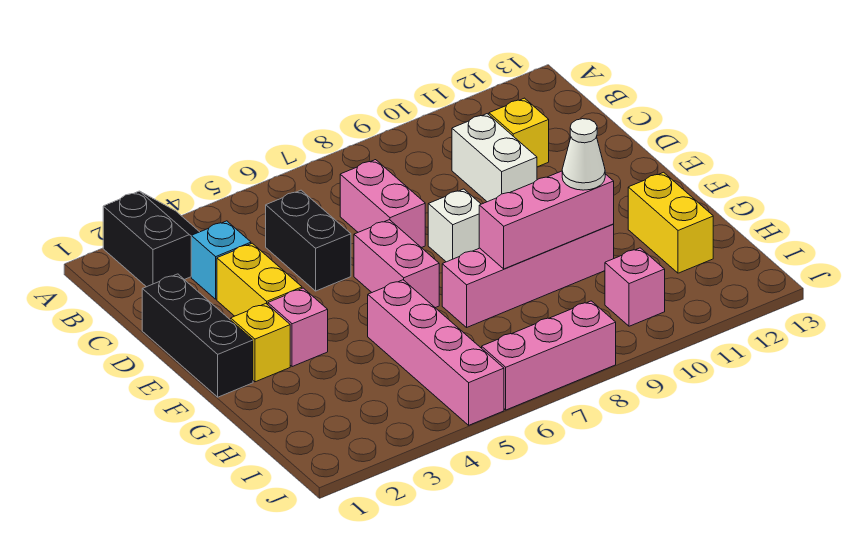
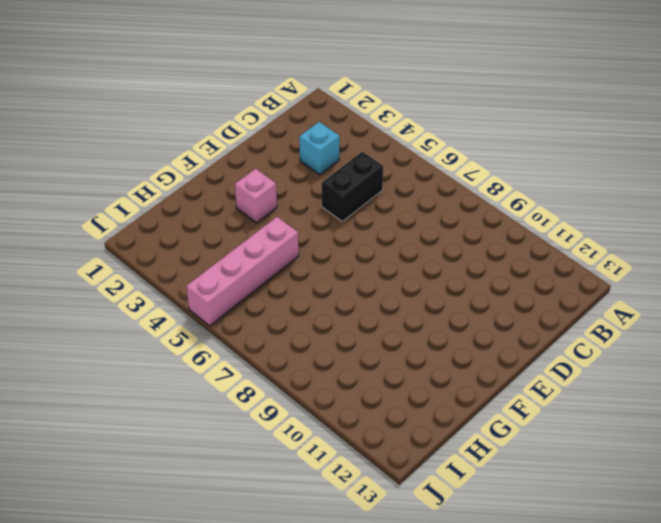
none -> black slope A2:B3 level 1 top 2
none -> pink brick C7:D7 level 1
none -> white brick C10:D10 level 1

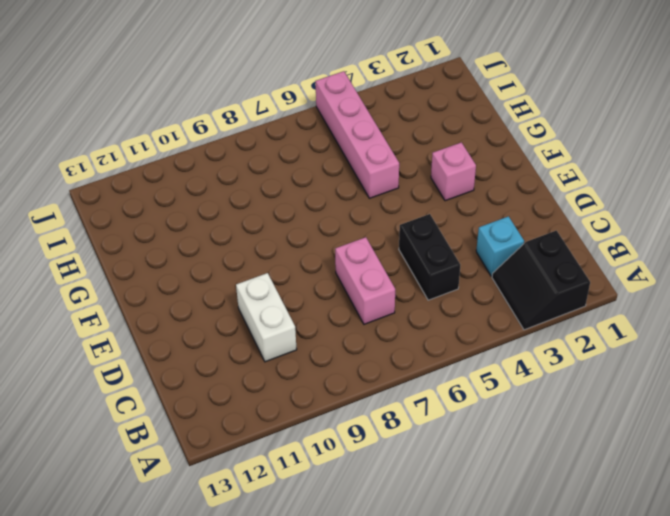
none -> yellow brick C11 level 1
none -> black brick D1:F1 level 1
none -> yellow brick D3:E3 level 1

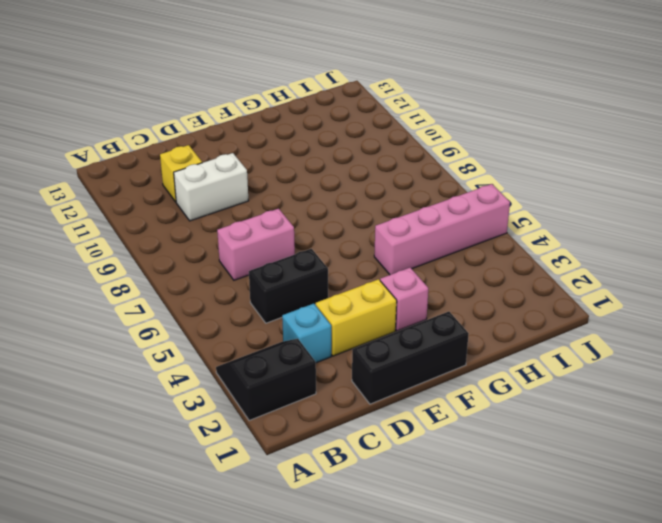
none -> pink brick E6:F6 level 1
none -> white brick E8 level 1
none -> yellow brick F2 level 1

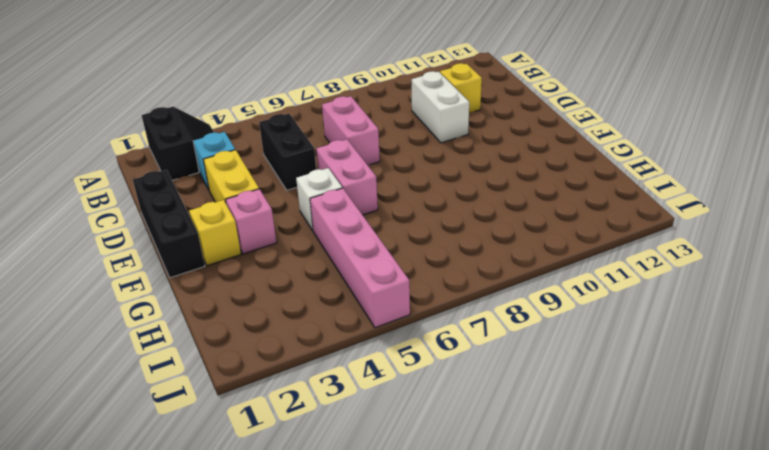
white brick F5 level 1 -> white brick E8 level 1
none -> pink brick G7:G10 level 1
none -> yellow brick G12:H12 level 1
none -> pink brick I10 level 1

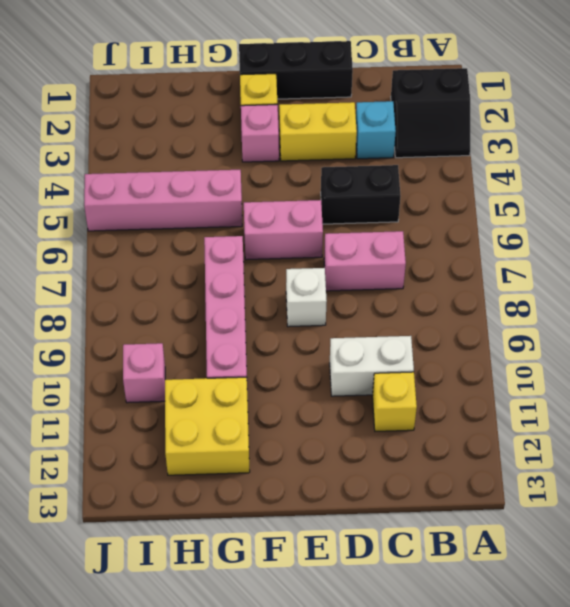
yellow brick G11:H12 level 1 -> yellow brick G12:H12 level 1
none -> pink brick J6:J8 level 1
none -> pink brick G8:G10 level 2
none -> white cone G10 level 3

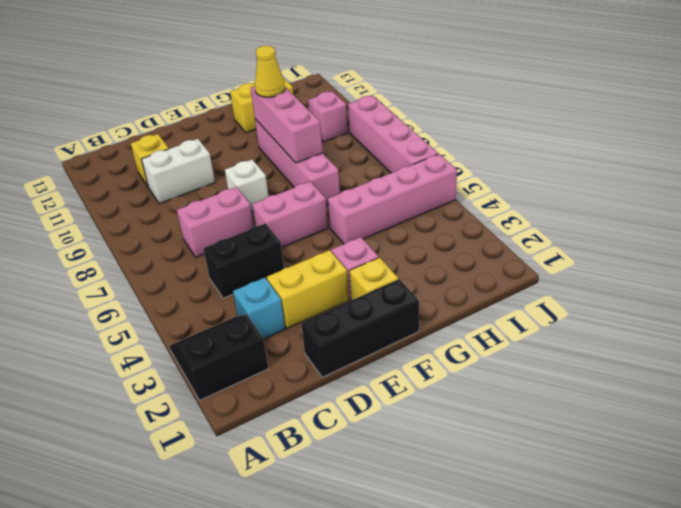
yellow cone G10 level 3 -> white cone G10 level 3
pink brick J6:J9 level 1 -> pink brick J6:J8 level 1

